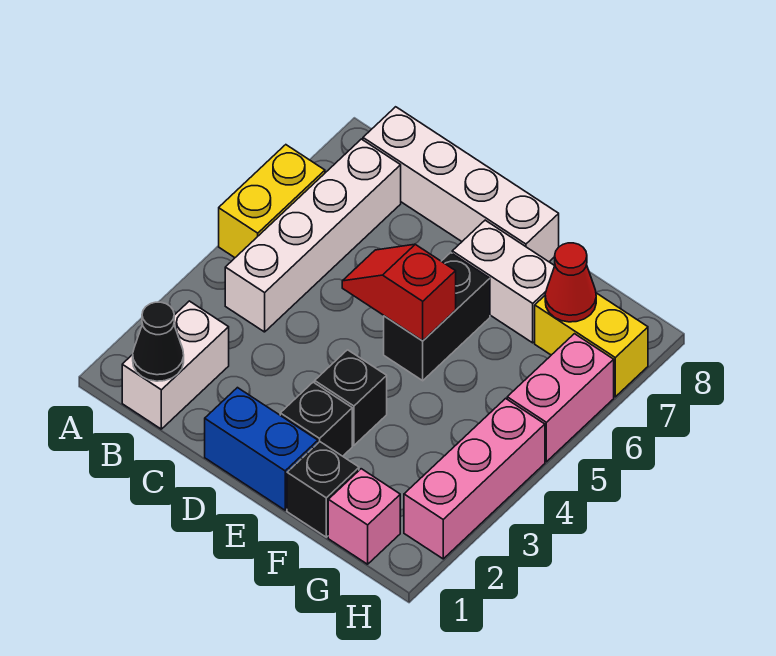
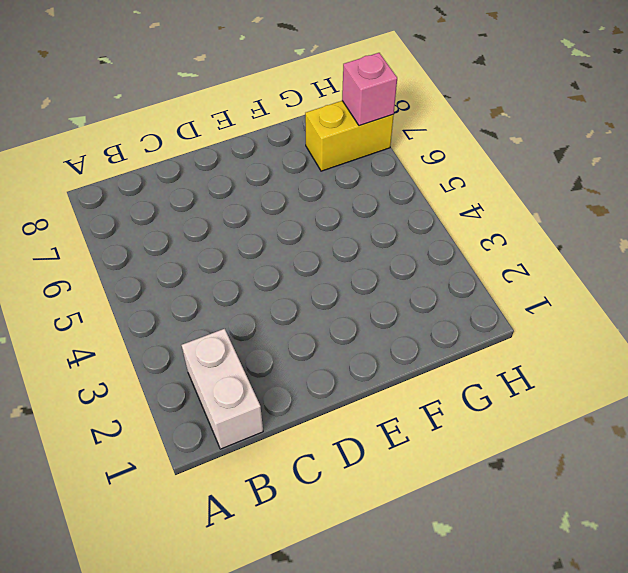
pink brick H7 level 2 -> pink brick G1 level 1
none -> yellow brick A5:A6 level 1
none -> white brick B4:B7 level 1
none -> white brick B8:E8 level 1

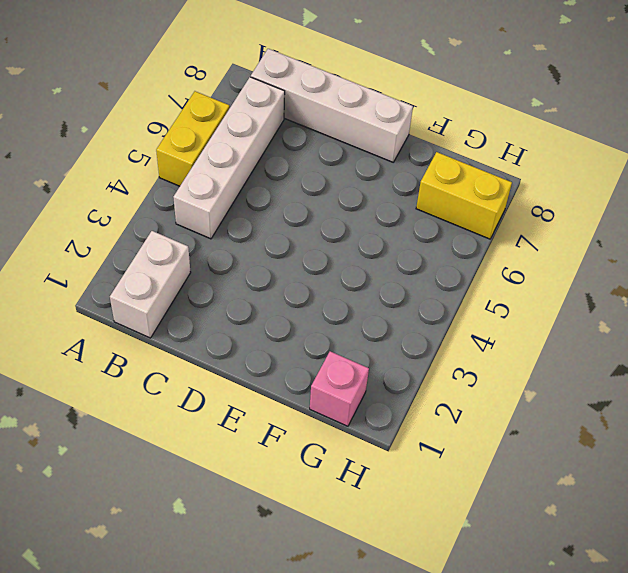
none -> blue brick D1:E1 level 1
none -> black brick E2 level 1
none -> black brick E3 level 1

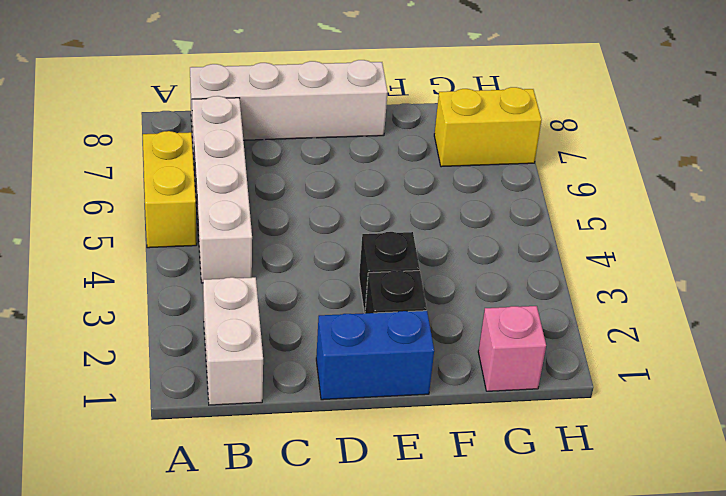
none -> black brick E5:E6 level 1
none -> white brick E7:F7 level 1
none -> black brick F1 level 1

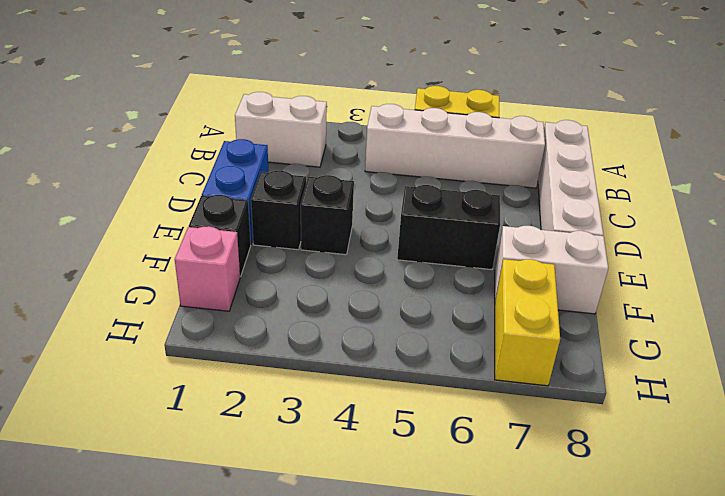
white brick F7:F8 level 1 -> white brick E7:F7 level 1
none -> pink brick H2:H4 level 1
none -> pink brick H5:H6 level 1
none -> black cone B1 level 2

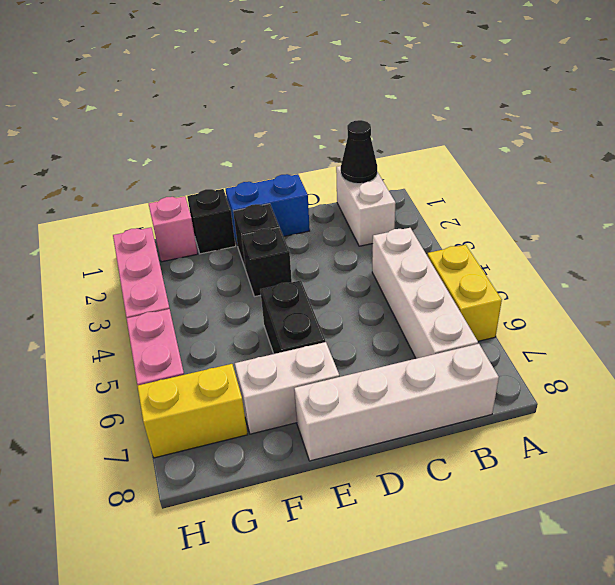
none -> red slope D5:E5 level 2 top E
none -> red cone G7 level 2

